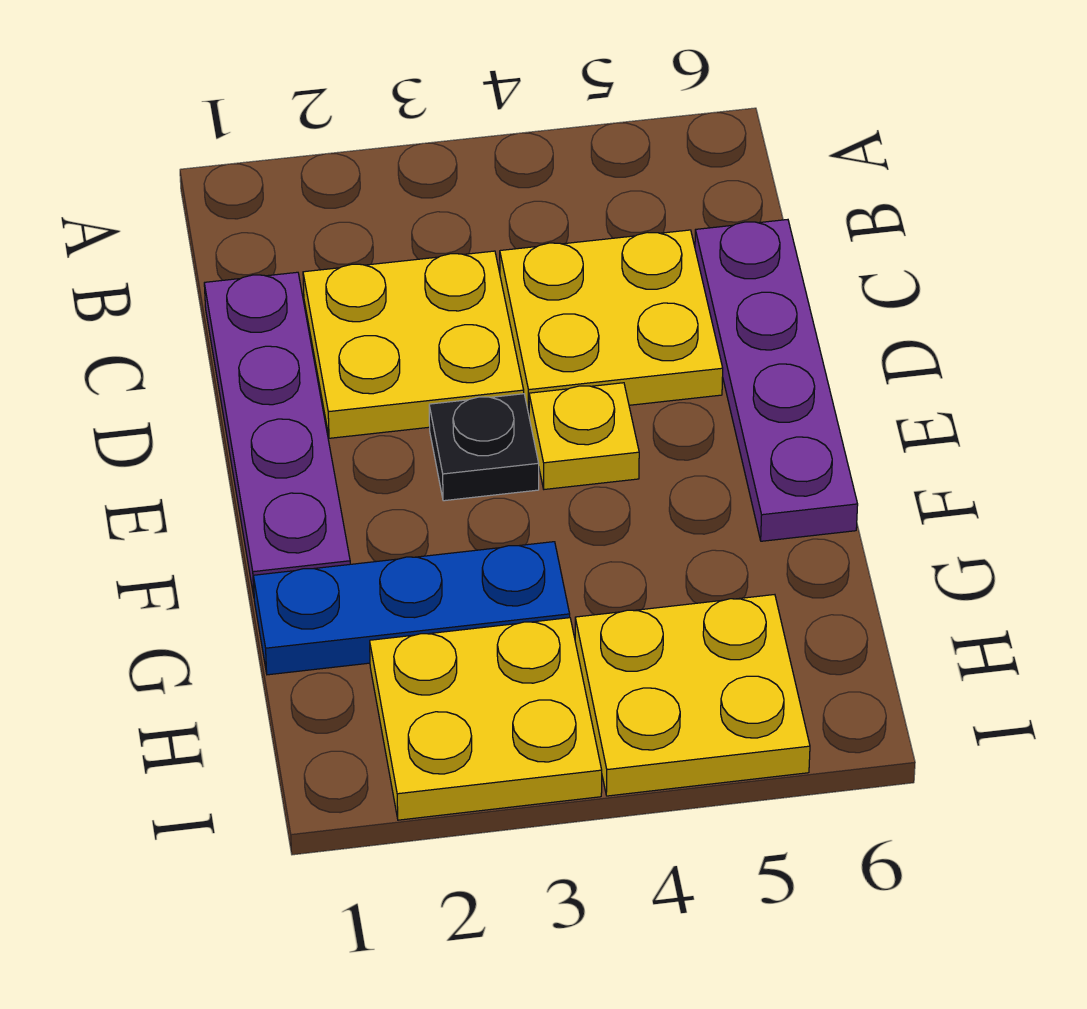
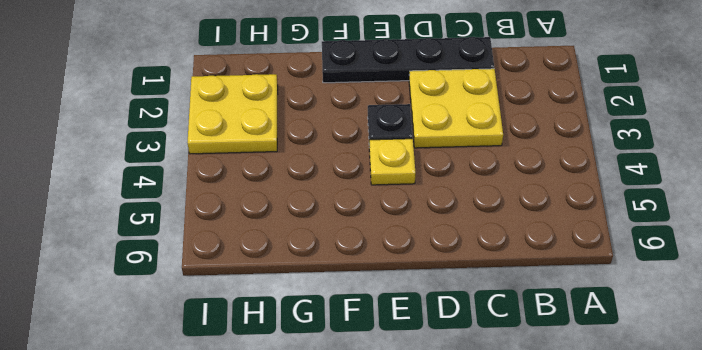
black plate C1:F1 level 1 -> purple plate C1:F1 level 1
none -> yellow plate C4:D5 level 1
none -> purple plate C6:F6 level 1

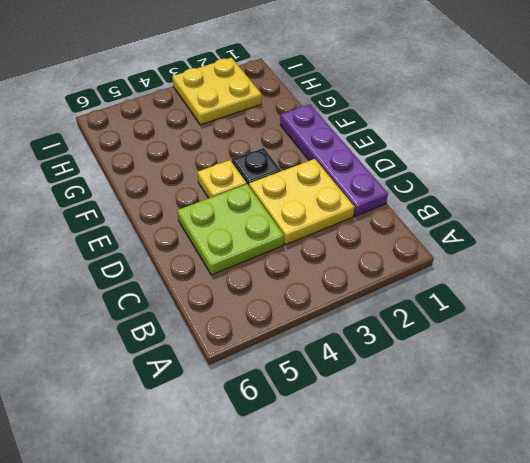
lime plate C4:D5 level 1 -> yellow plate C4:D5 level 1
none -> purple plate C6:F6 level 1
none -> blue plate G1:G3 level 1

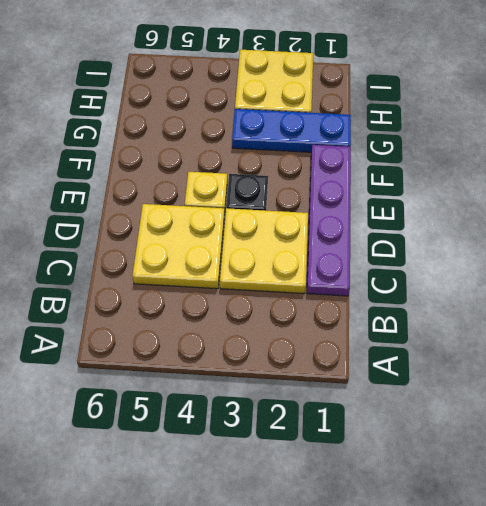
none -> purple plate C6:F6 level 1
none -> yellow plate H4:I5 level 1

